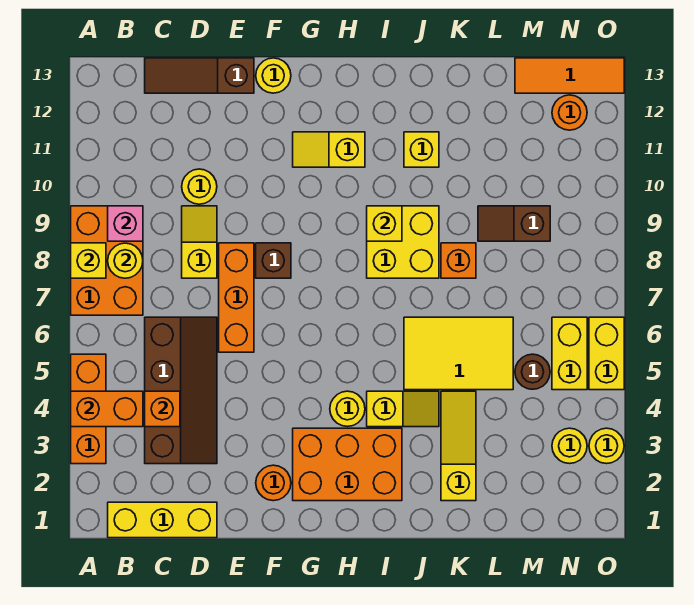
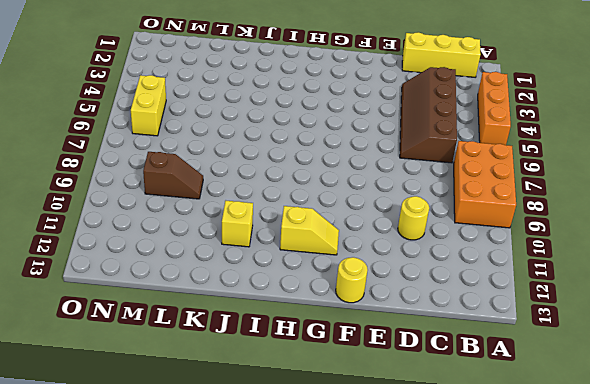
none -> brown slope C13:E13 level 1 top E
none -> yellow slope D8:D9 level 1 top 8
none -> orange brick E6:E8 level 1
none -> orange round brick F2 level 1

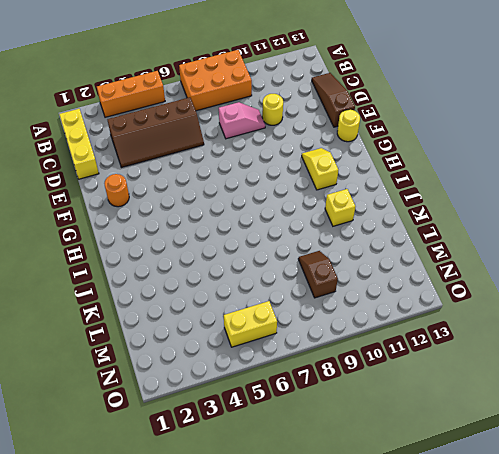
pink slope D8:D9 level 1 top 8 -> yellow slope D8:D9 level 1 top 8
none -> orange brick E6:E8 level 1
none -> brown brick F8 level 1
none -> orange brick G2:I3 level 1
none -> yellow round brick H4 level 1

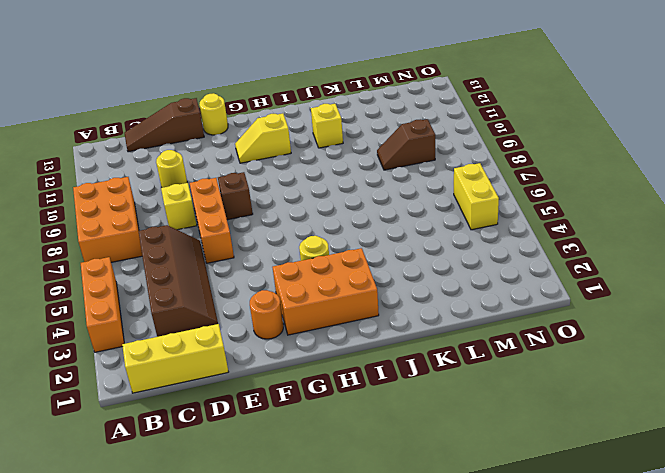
none -> yellow slope I4:J4 level 1 top I
none -> yellow brick I8:J9 level 1
none -> yellow tile J5:L6 level 1
none -> yellow slope K2:K4 level 1 top 2

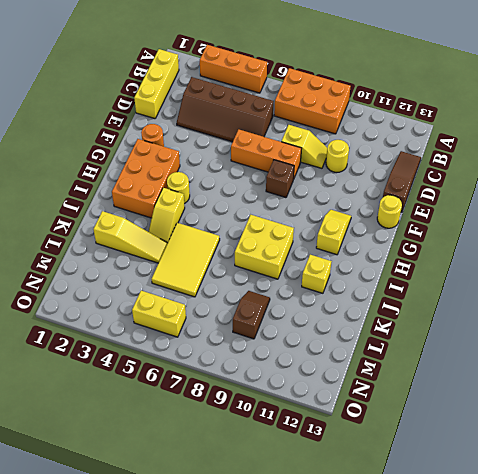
none -> orange brick K8 level 1
none -> brown round brick M5 level 1
none -> orange tile M13:O13 level 1
none -> yellow round brick N3 level 1

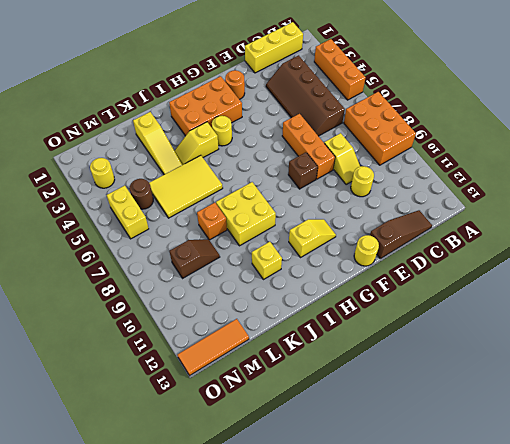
none -> orange round brick N12 level 1
none -> yellow round brick O3 level 1
none -> yellow brick O5:O6 level 1
none -> orange brick A4:B4 level 2

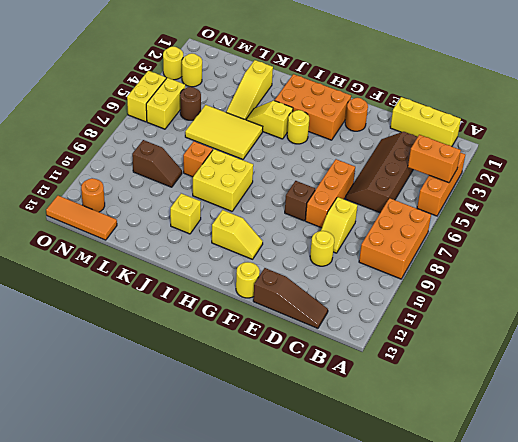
none -> yellow brick A8 level 2
none -> yellow round brick B8 level 2
none -> pink brick B9 level 2
none -> orange brick C4 level 2

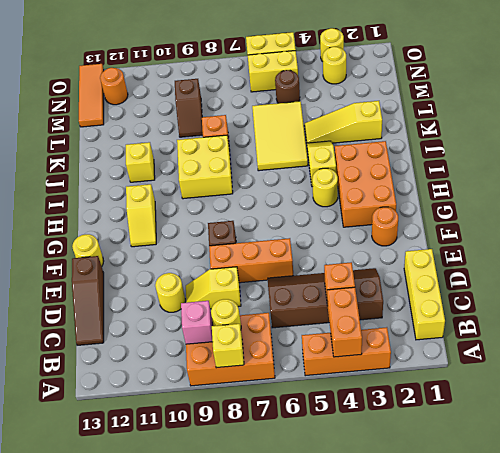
none -> yellow brick I9 level 2

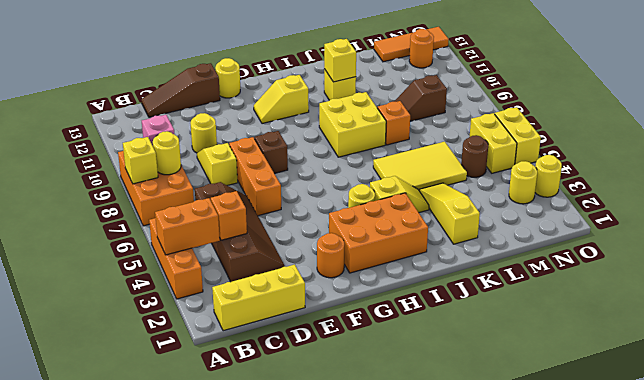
yellow brick J11 level 2 -> yellow brick I9 level 2

